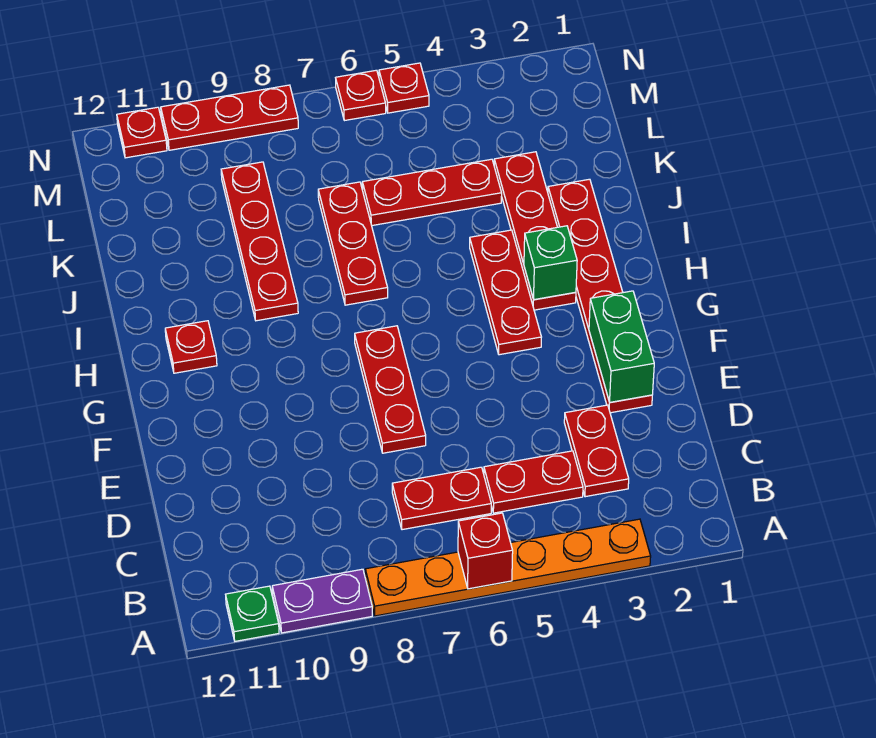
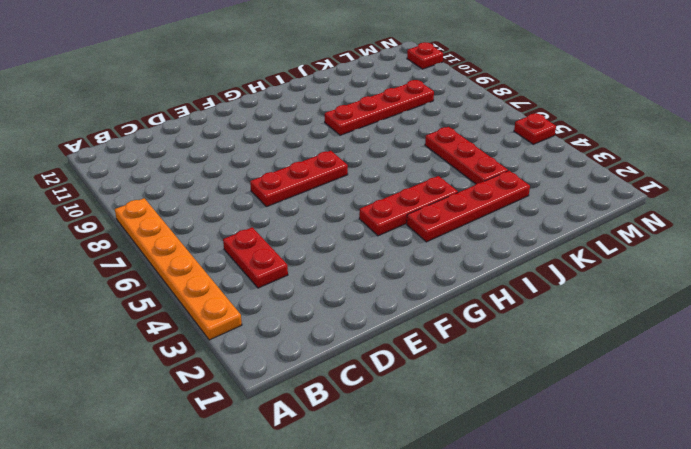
none -> purple plate A9:A10 level 1
none -> green plate A11 level 1
none -> red plate C3:D3 level 1

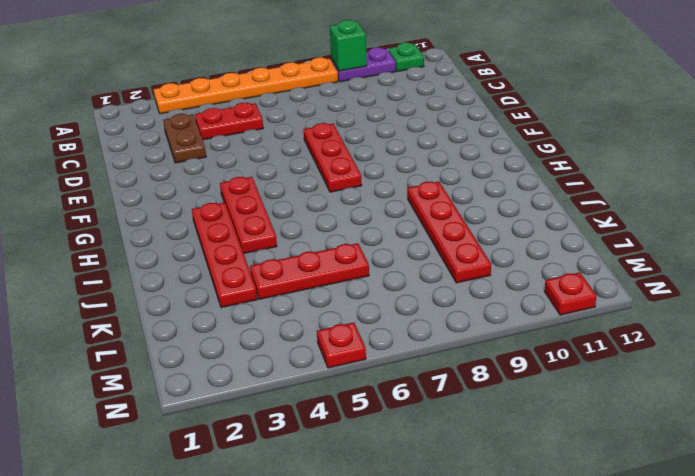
green brick A9 level 2 -> green brick H3 level 2
brown plate C3:D3 level 1 -> red plate C3:D3 level 1
none -> red plate C6:C7 level 1
none -> red plate E2:J2 level 1
none -> red plate H11 level 1

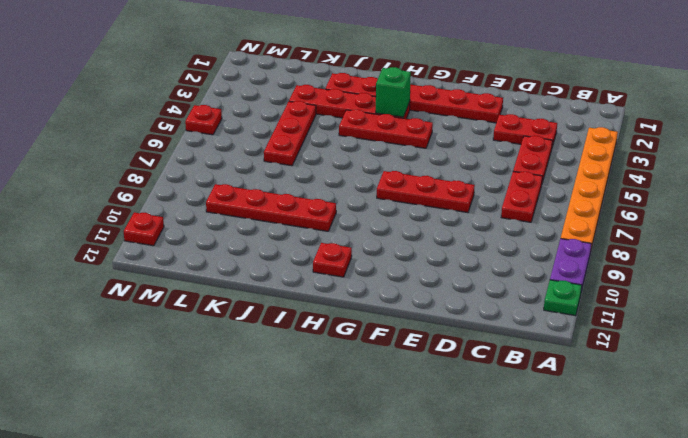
none -> red plate I7:K7 level 1
none -> red plate N6 level 1
none -> red plate N8:N10 level 1

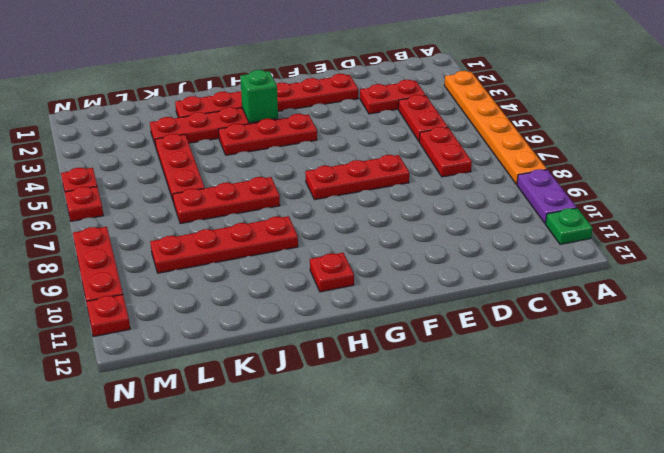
none -> red brick A6 level 2
none -> green brick E2:F2 level 2

